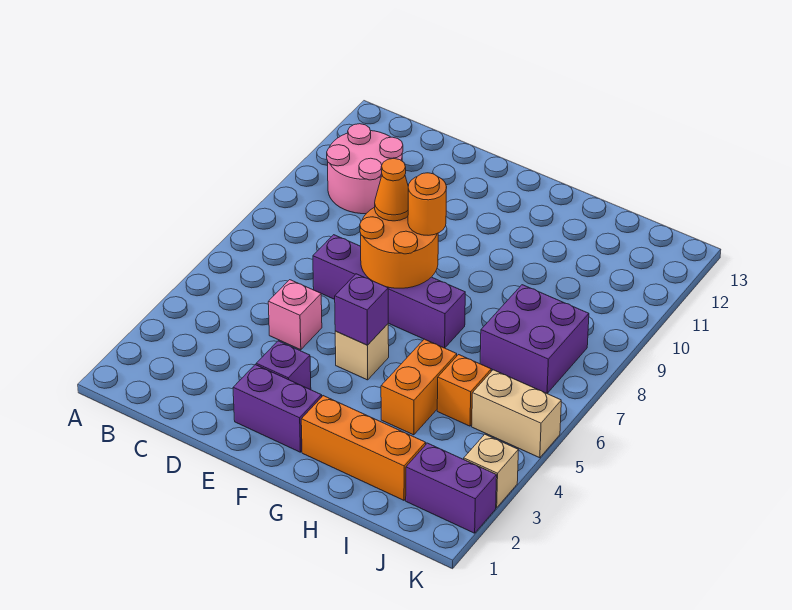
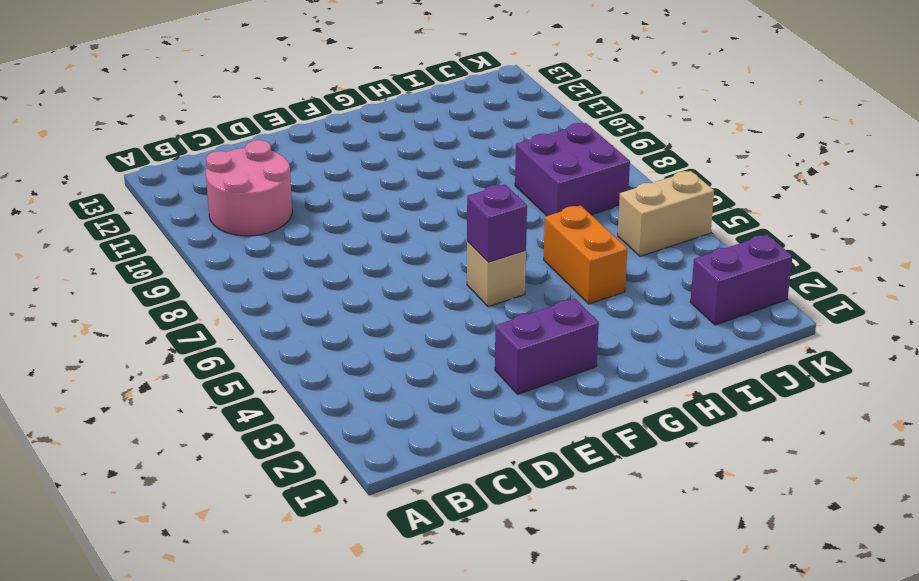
none -> pink brick D5 level 1
none -> purple brick D7:G7 level 1
none -> purple brick E3 level 1

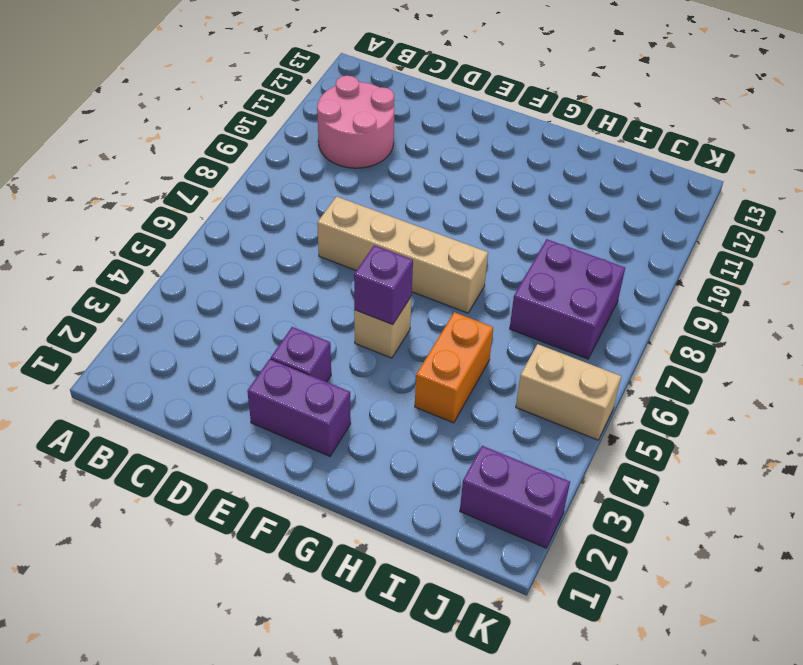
tan brick D7:G7 level 1 -> purple brick D7:G7 level 1
none -> pink brick D5 level 1
none -> orange brick G2:I2 level 1
none -> orange brick I5 level 1

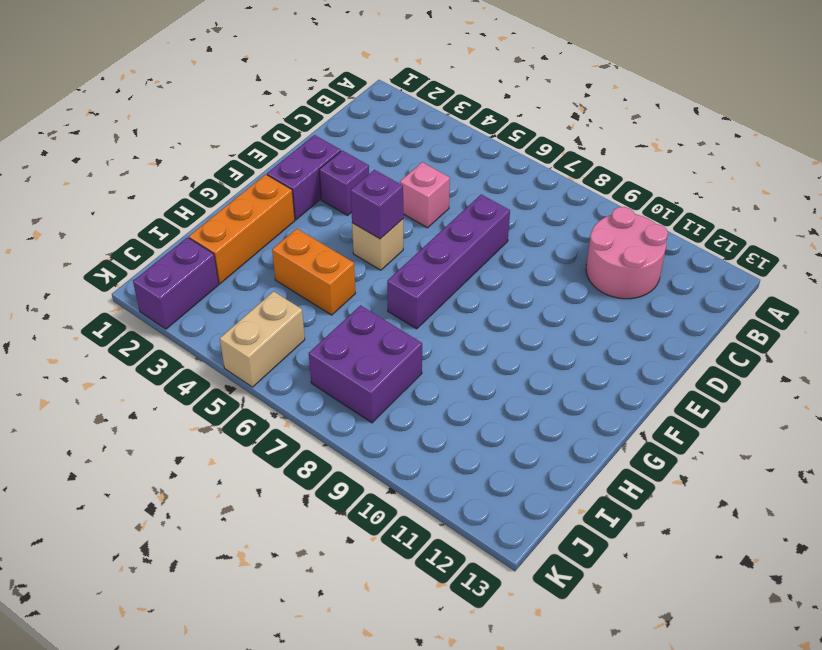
none -> orange brick I5 level 1
none -> tan brick K3 level 1
none -> orange round brick E7:F8 level 2

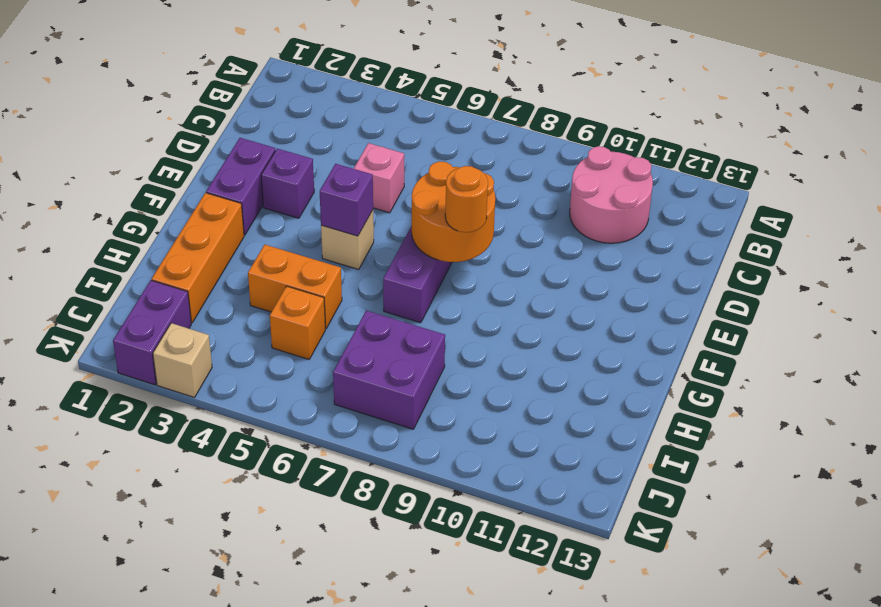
none -> tan brick J5:K5 level 1
none -> orange cone E8 level 3

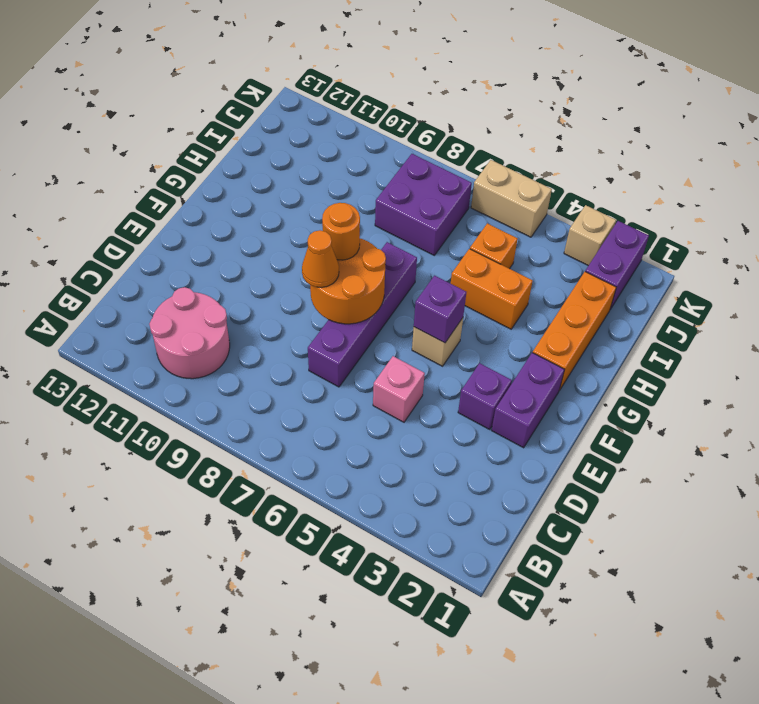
tan brick K5:K6 level 1 -> tan brick J5:K5 level 1

